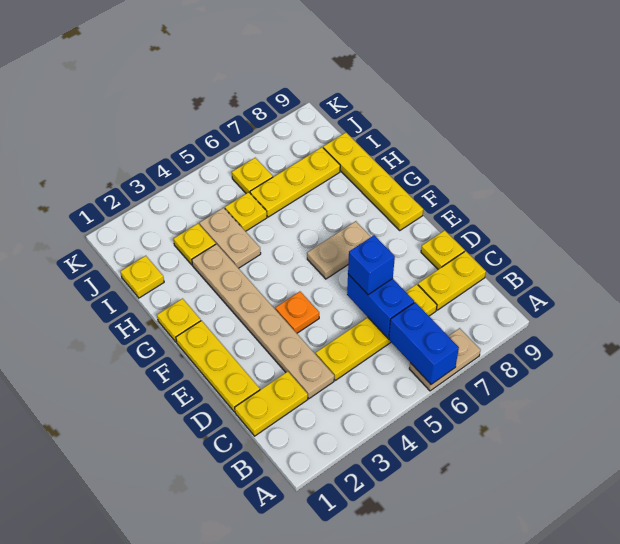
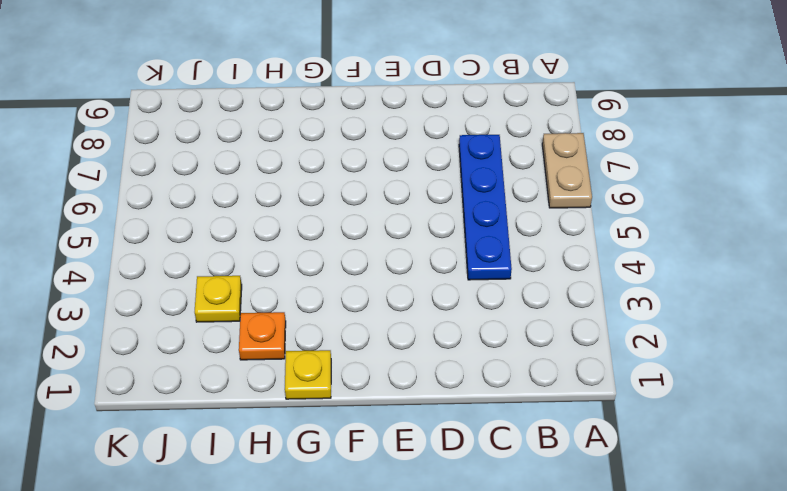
blue plate C4:C7 level 1 -> yellow plate C4:C7 level 1
orange plate H2 level 1 -> orange plate E4 level 1
none -> yellow plate C1:C2 level 1
none -> tan plate C3:H3 level 1
none -> yellow plate C8:C9 level 1

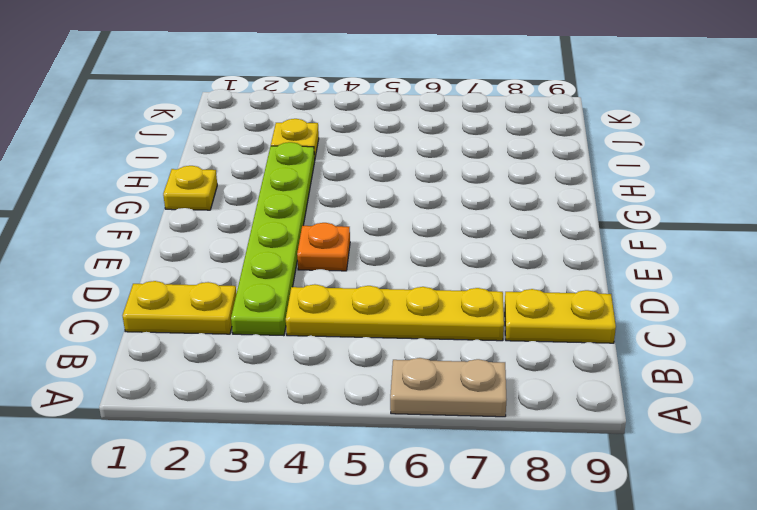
lime plate C3:H3 level 1 -> tan plate C3:H3 level 1
none -> yellow plate D1:F1 level 1
none -> yellow plate D9 level 1
none -> tan plate F6:F7 level 1

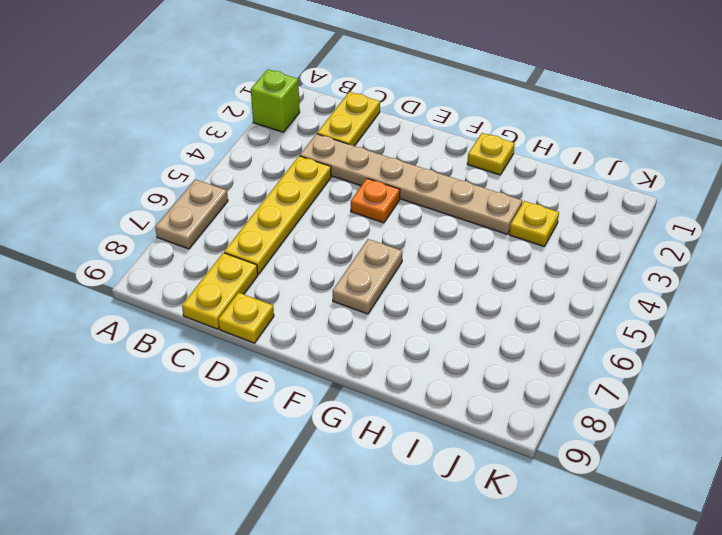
lime brick A2 level 1 -> none
none -> yellow plate D1:F1 level 1
none -> yellow plate F9:I9 level 1
none -> tan plate H4:I4 level 1

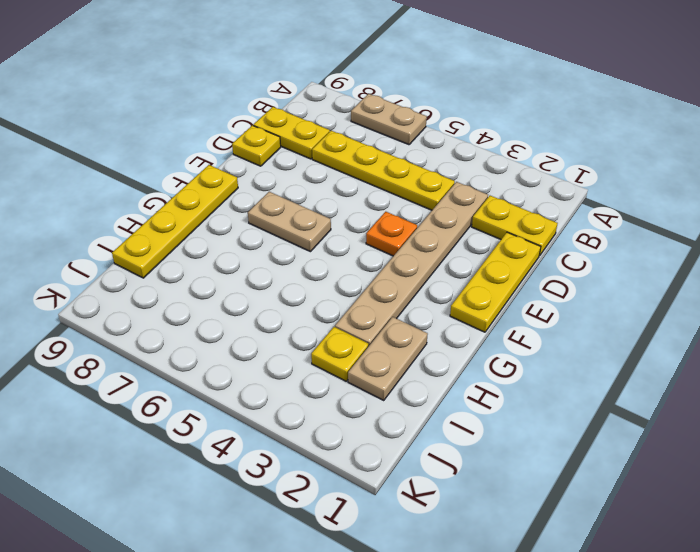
tan plate H2:I2 level 1 -> tan plate H4:I4 level 1
none -> yellow plate G1 level 1
none -> yellow plate I1 level 1
none -> yellow plate I5 level 1

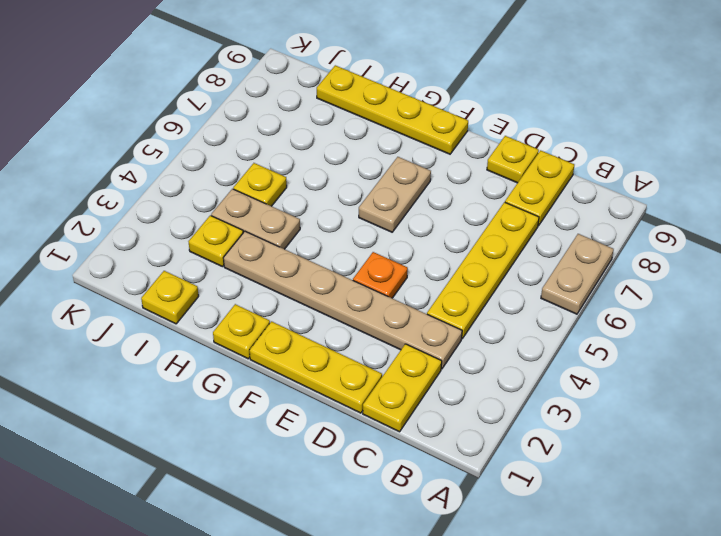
none -> yellow plate I6:I8 level 1
none -> yellow plate J6 level 1
none -> blue brick A6:B6 level 2

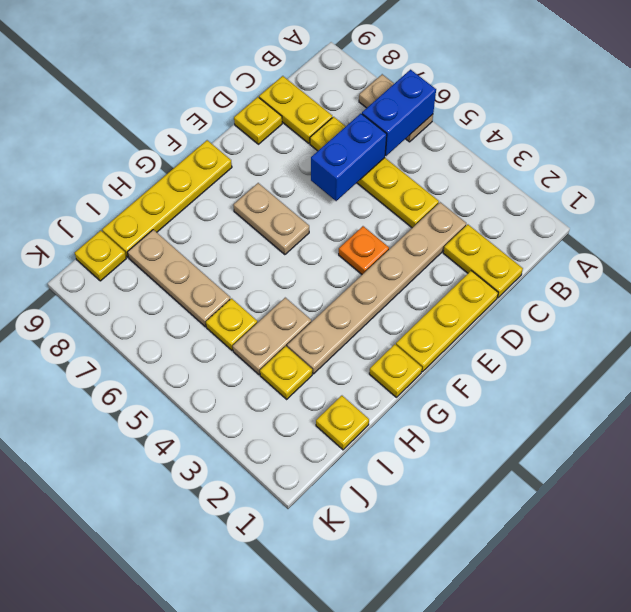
tan plate I6:I8 level 1 -> yellow plate I6:I8 level 1
yellow plate J9 level 1 -> yellow plate J6 level 1
none -> blue brick D6 level 3

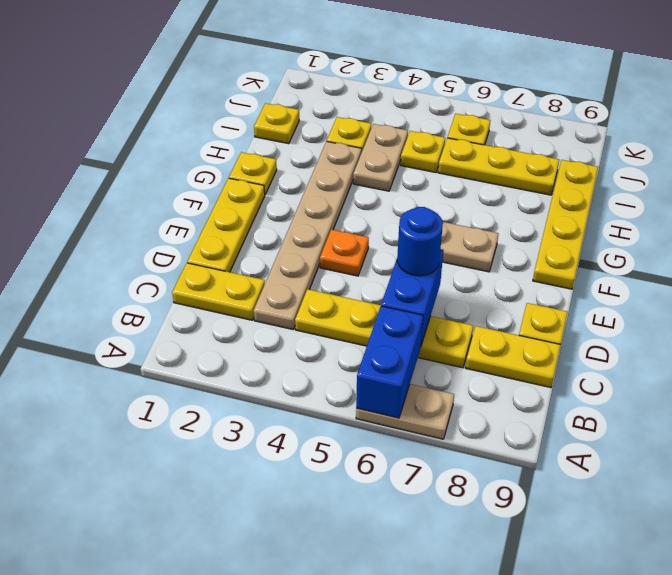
blue round brick D6 level 3 -> blue brick D6 level 3

